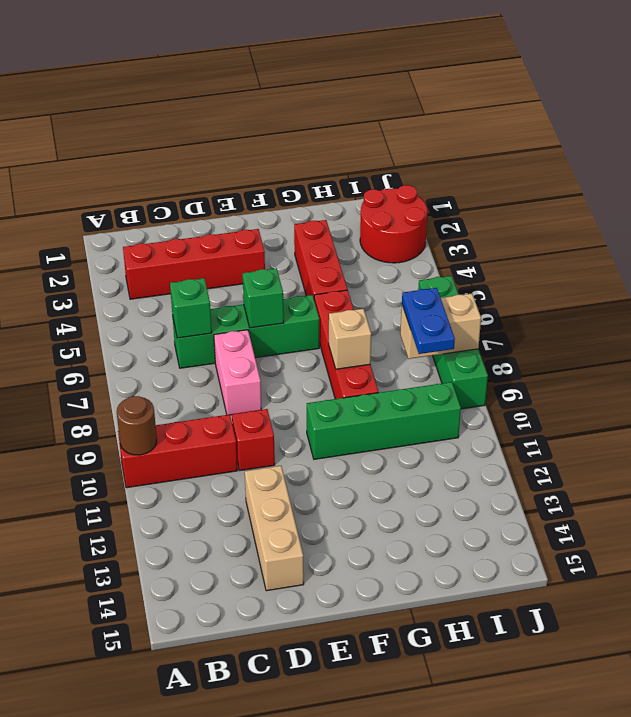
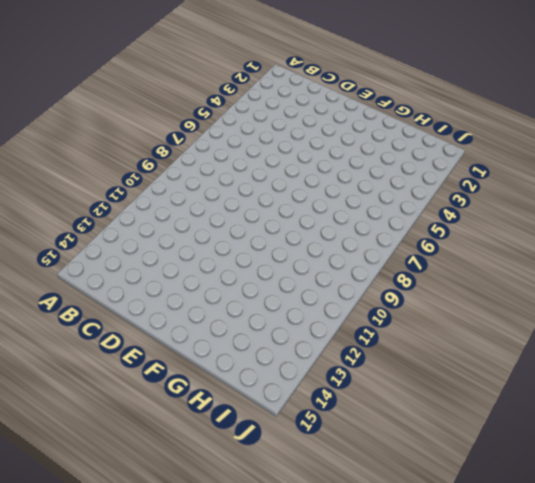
none -> red brick A10:C10 level 1
none -> red brick B3:E3 level 1
none -> green brick C6:F6 level 1

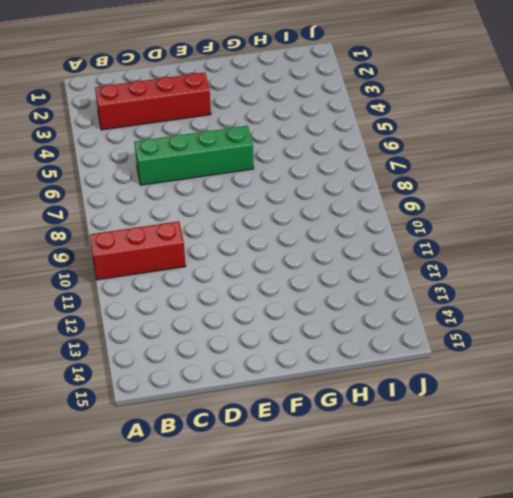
none -> pink brick D7:D8 level 1
none -> red brick D10 level 1
none -> tan brick D12:D14 level 1

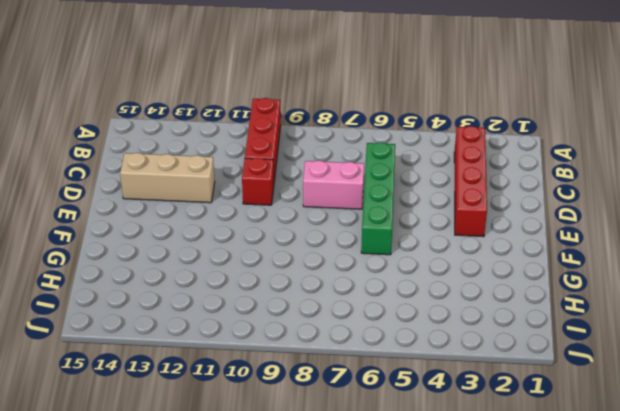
none -> green brick F10:I10 level 1
none -> red brick G3:G5 level 1
none -> red brick G6:G9 level 1

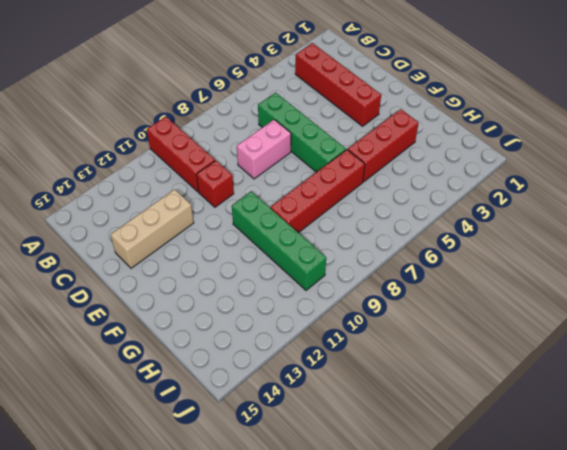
none -> red round brick I2:J3 level 1
none -> green brick J6:J9 level 1
none -> brown round brick A10 level 2

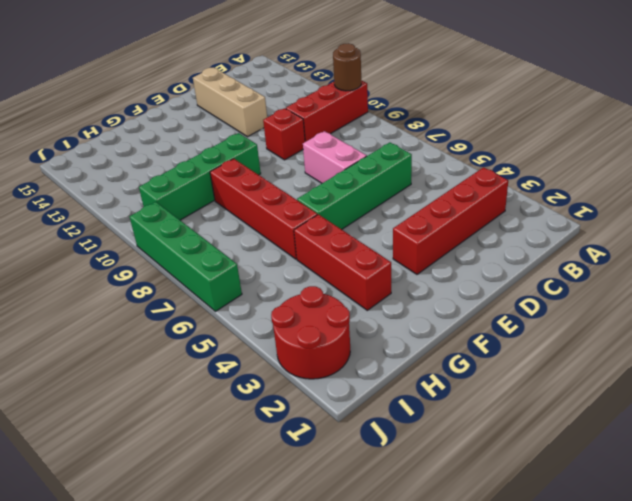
none -> green brick C6 level 2
none -> green brick E6 level 2
none -> tan brick G8 level 2

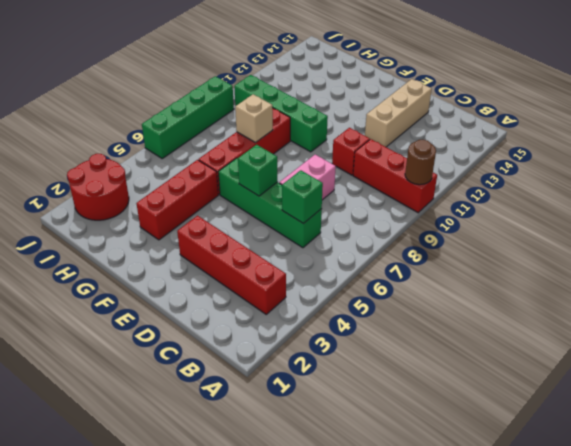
none -> tan brick I8:J8 level 2
none -> blue plate I8:I9 level 3

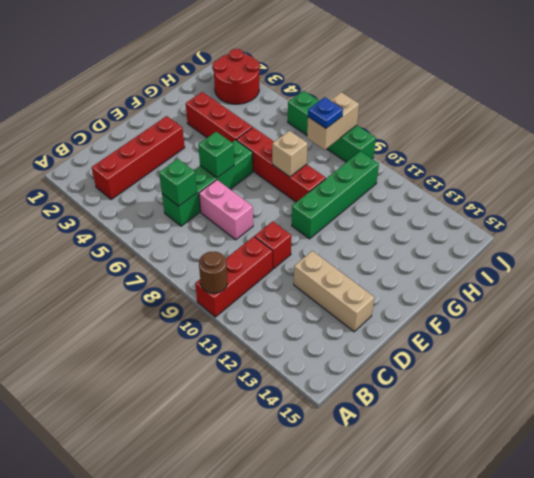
blue plate I8 level 3 -> blue plate I8:I9 level 3

